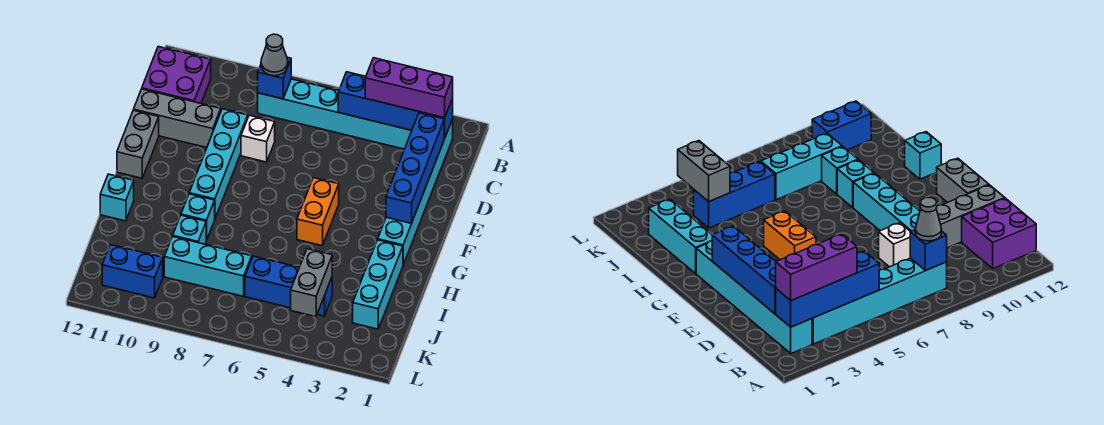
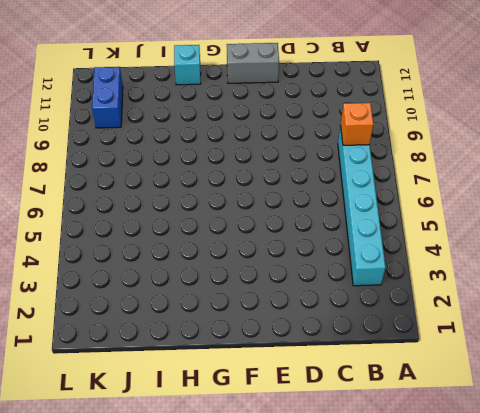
orange brick B8 level 2 -> blue brick B8 level 2
none -> cyan brick B2:G2 level 1
none -> purple brick B11:C12 level 1
none -> white brick D8 level 1

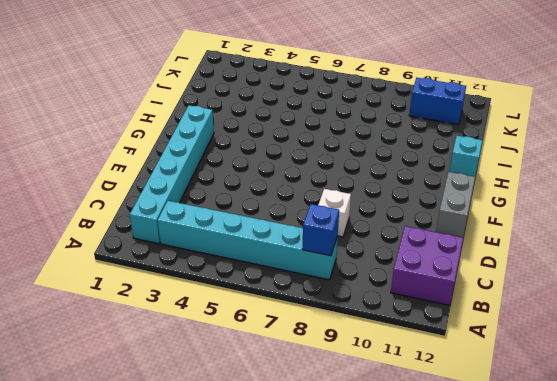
none -> cyan brick D9:G9 level 1
none -> grey brick D10:D12 level 1
none -> orange brick F5:G5 level 1

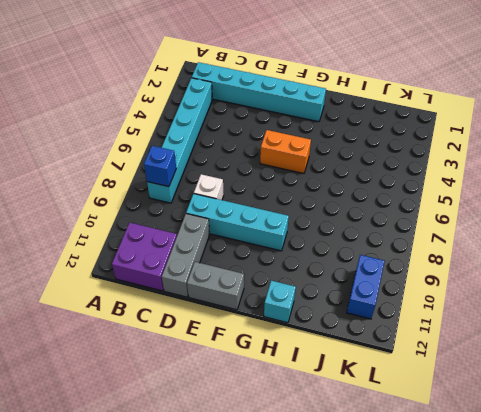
none -> cyan brick H2:J2 level 1
none -> cyan brick H9 level 1
none -> cyan brick I9 level 1

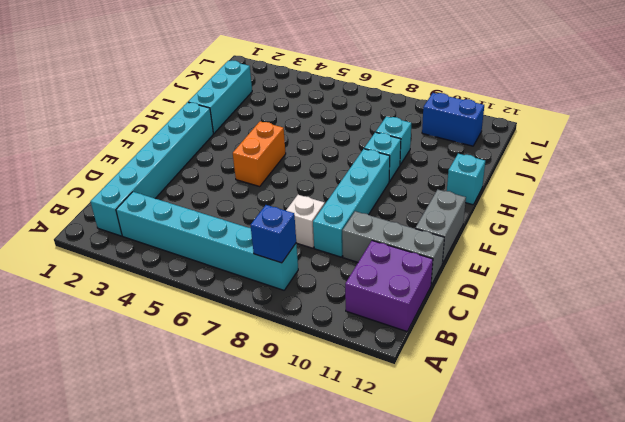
none -> blue brick J4:J6 level 1
none -> cyan brick J7:J9 level 1
none -> blue brick B2:B5 level 2

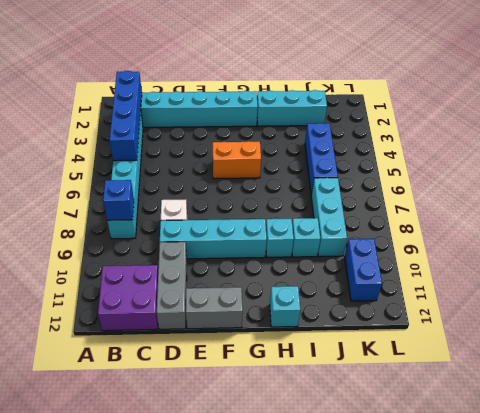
none -> blue brick C2:F2 level 2
none -> grey brick J4:K4 level 2
none -> purple brick B2:B4 level 3

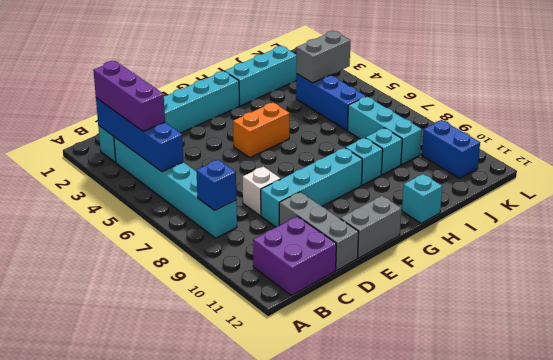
none -> blue brick C2:F2 level 2
none -> grey cone B8 level 3

